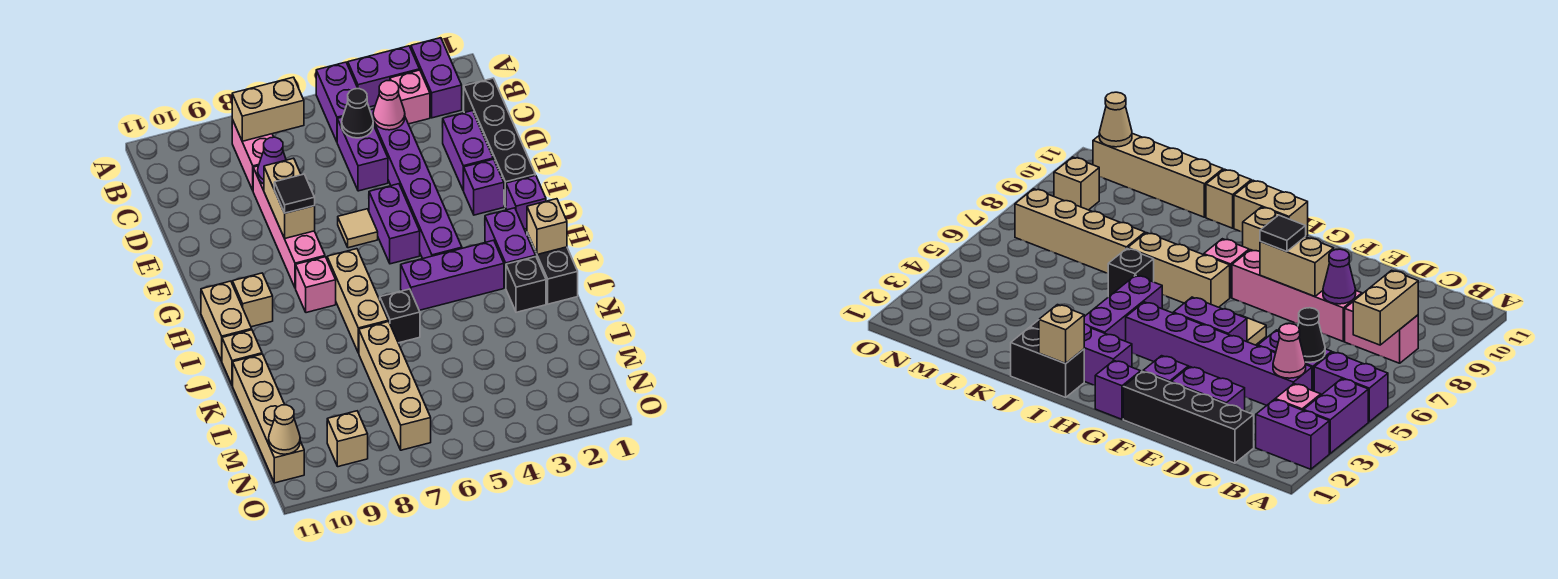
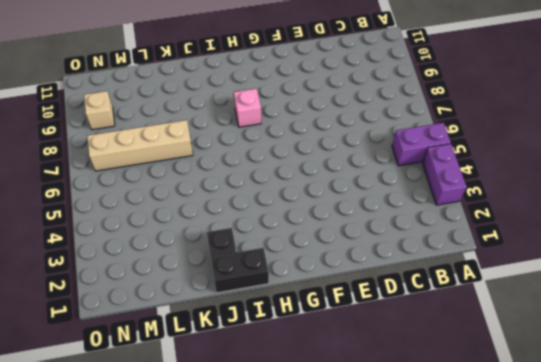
none -> purple brick A2:B2 level 1
none -> pink brick B3 level 1
none -> pink brick B8:C8 level 1
none -> black brick C1:F1 level 1

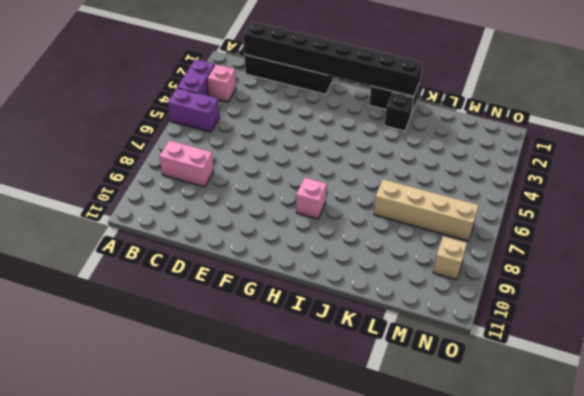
black brick C1:J1 level 2 -> tan brick I1 level 2
none -> purple brick A2:B2 level 1
none -> purple brick C4:H4 level 1
none -> purple brick C5:D5 level 1
none -> purple brick D2:E2 level 1

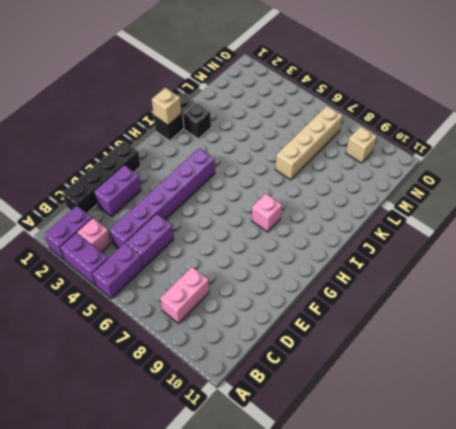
none -> pink brick D8:G8 level 1
none -> purple brick F2 level 1
none -> purple brick F5:G5 level 1
none -> tan tile F6 level 1

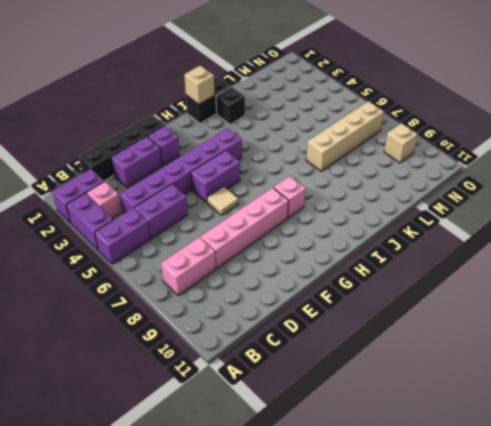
none -> purple brick G1 level 1
none -> purple brick H2:I2 level 1
none -> tan brick H7:J7 level 1
none -> tan brick H10 level 1

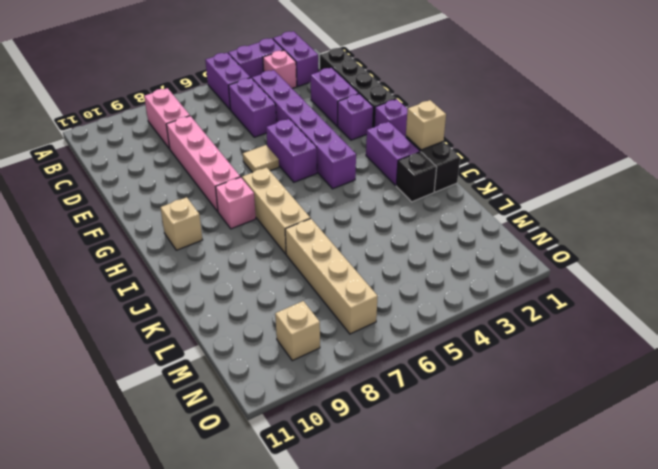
none -> tan brick H11:I11 level 1
none -> purple brick I3:I5 level 1
none -> black brick J6 level 1
none -> tan brick J11 level 1

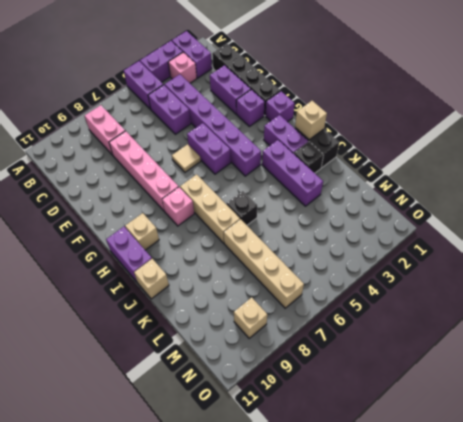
purple brick H11:I11 level 1 -> tan brick H11:I11 level 1
purple brick I3:K3 level 1 -> purple brick I3:I5 level 1
none -> tan brick K11:N11 level 1
none -> tan brick B7:B8 level 2
none -> pink cone C4 level 2
none -> black cone C5 level 2

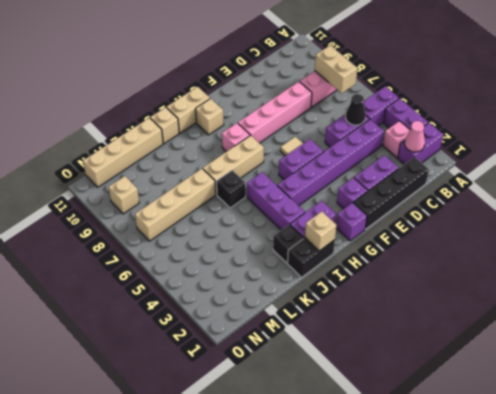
pink cone B2 level 2 -> pink cone C4 level 2
none -> purple cone D8 level 2
none -> tan brick E8:F8 level 2
none -> tan cone N11 level 2
none -> black tile F8 level 3

